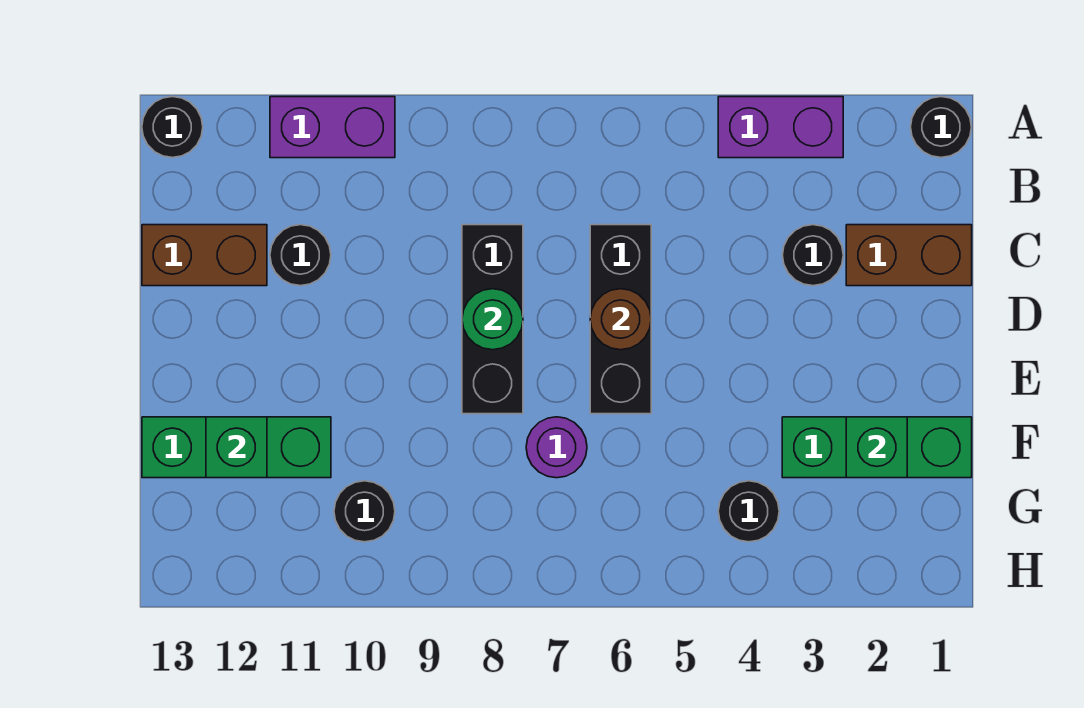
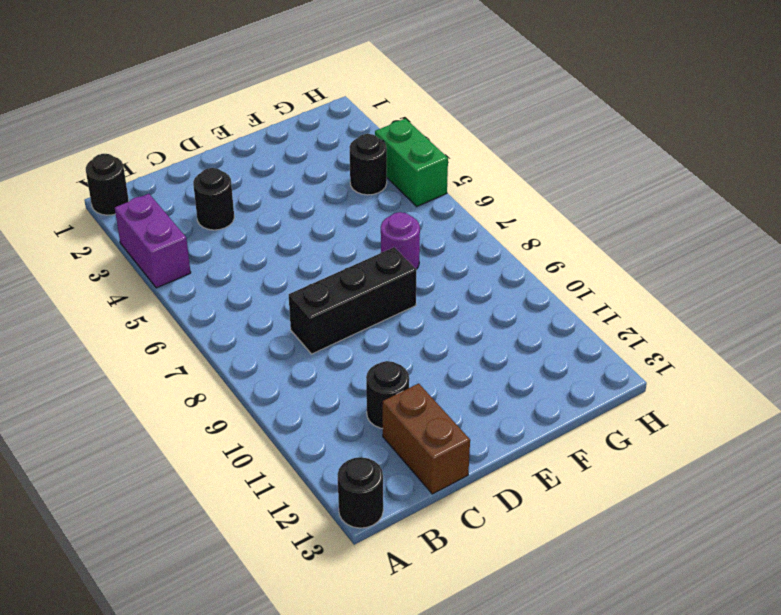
green brick H4:H5 level 1 -> none
none -> purple brick A10:A11 level 1
none -> brown brick C1:C2 level 1
none -> black brick C6:E6 level 1

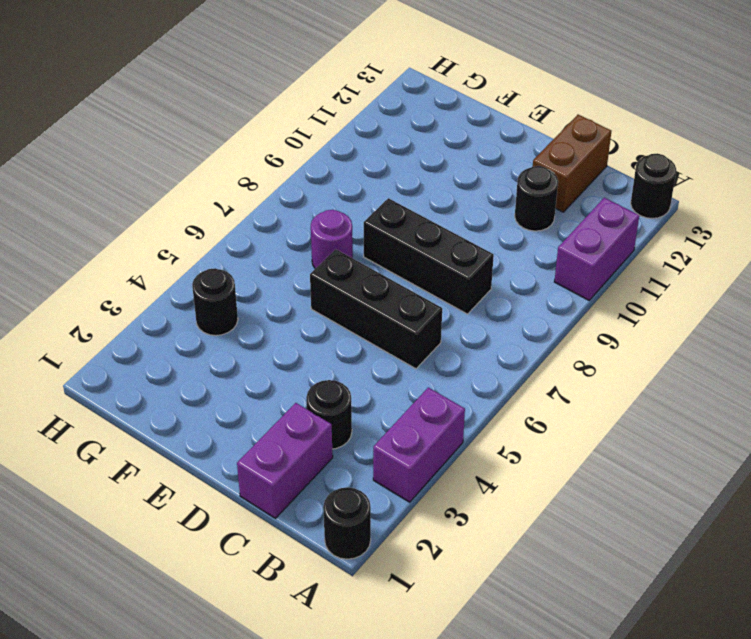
purple brick C1:C2 level 1 -> brown brick C1:C2 level 1
none -> green brick F1:F3 level 1
none -> green brick F11:F13 level 1
none -> black round brick G10 level 1

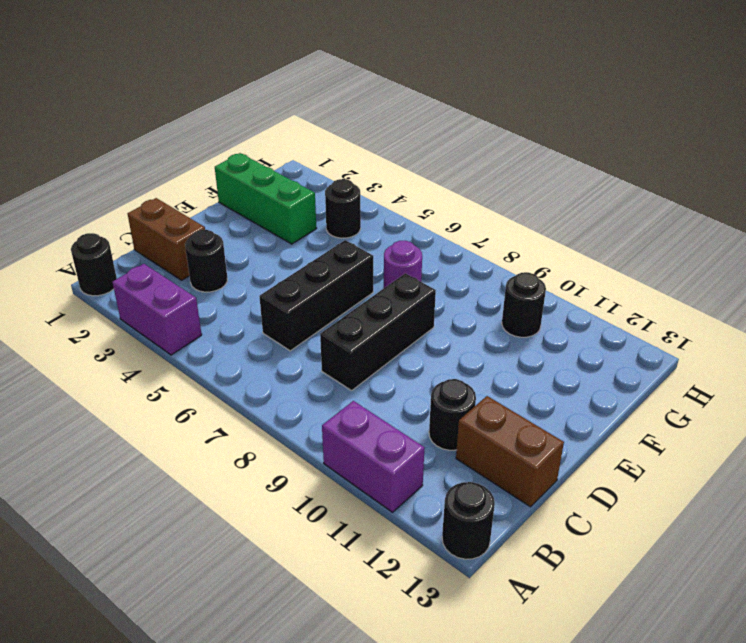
none -> green brick F11:F13 level 1
none -> brown round brick D6 level 2
none -> green round brick D8 level 2

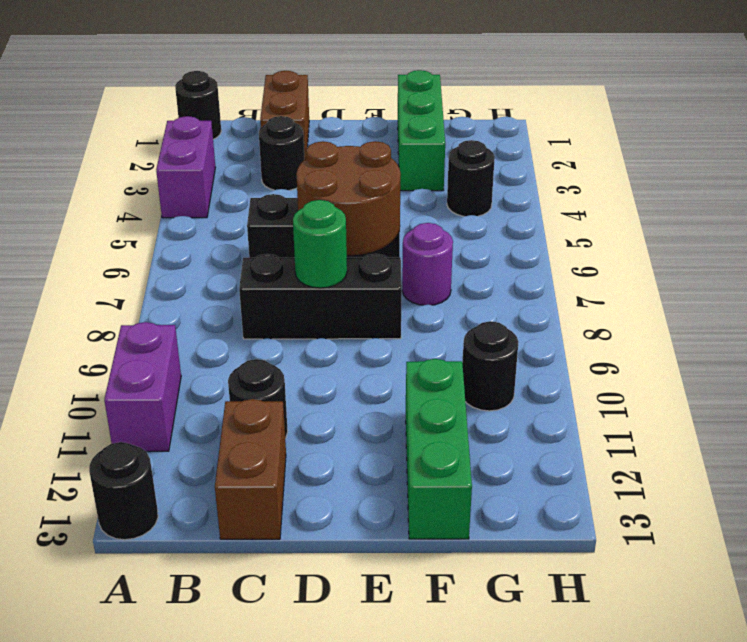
brown round brick D6:E7 level 2 -> brown round brick D6 level 2
none -> green brick F2 level 2
none -> green brick F12 level 2

